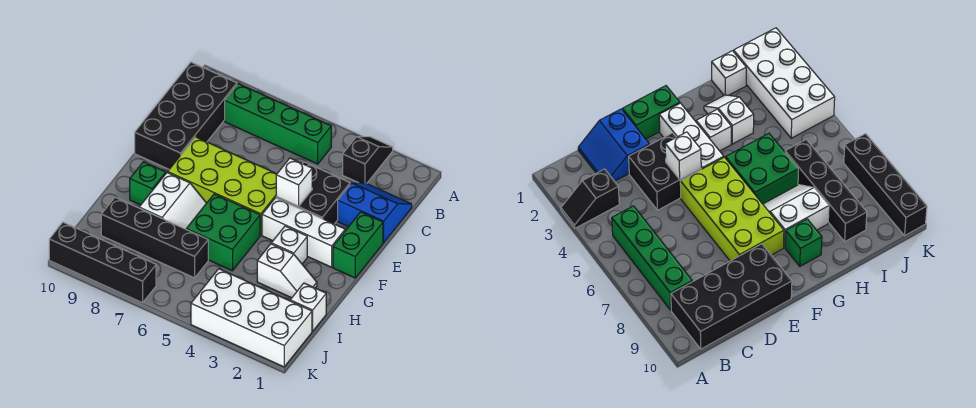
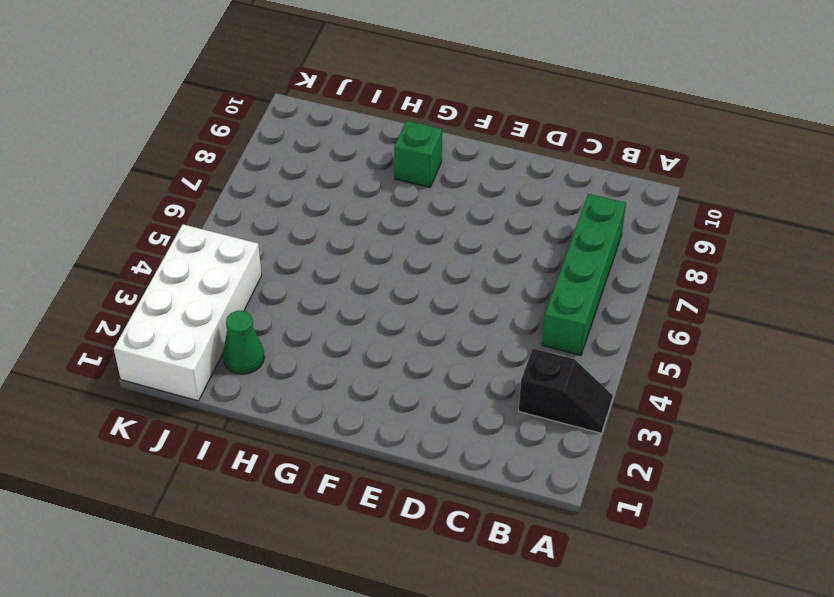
green cone I2 level 1 -> none
none -> black brick B9:E10 level 1
none -> blue slope C1:D2 level 1 top D
none -> black brick D3:E4 level 1

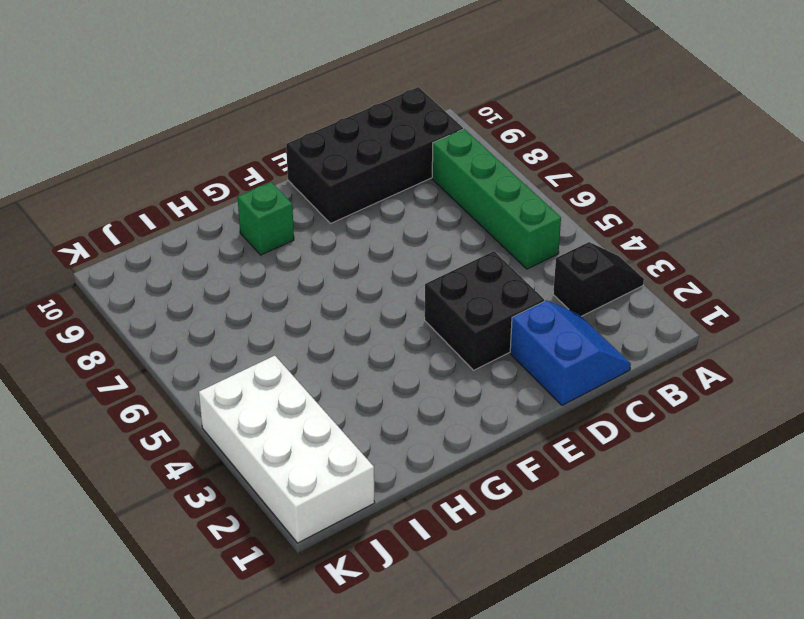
none -> green brick E1:F1 level 1
none -> lime brick E5:F8 level 1
none -> white brick F2:F4 level 1

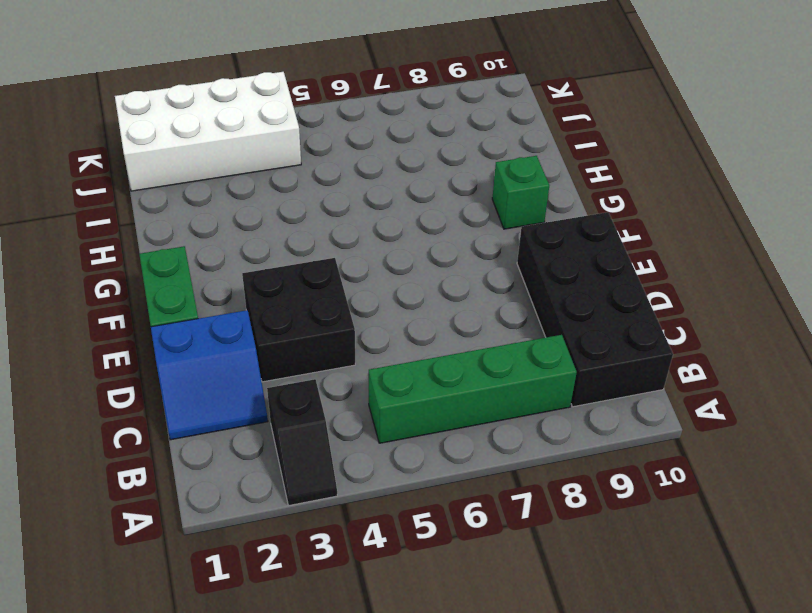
none -> lime brick E5:F8 level 1
none -> white brick F2:F4 level 1
none -> white brick G3 level 1

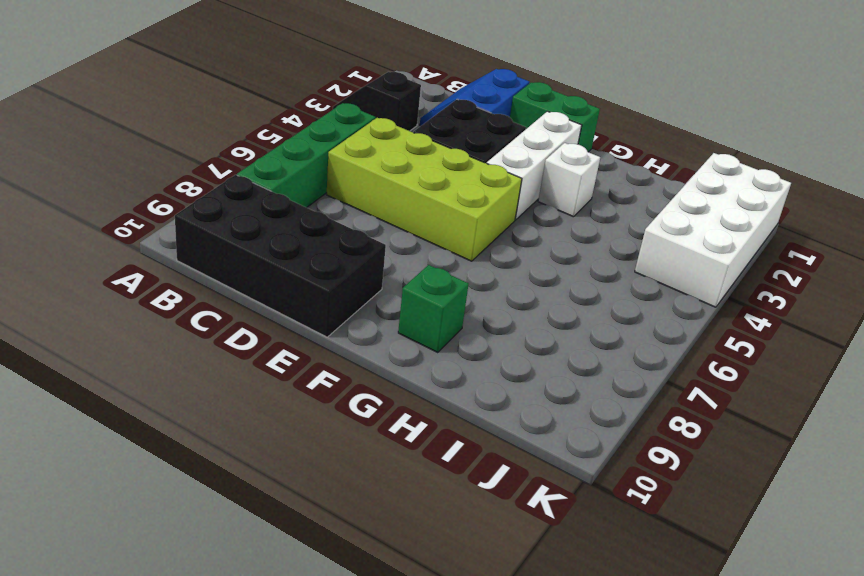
lime brick C5:F6 level 1 -> lime brick E5:F8 level 1
none -> green brick G5:H6 level 1
none -> white slope G7:H8 level 1 top 8
none -> white slope H2:H3 level 1 top 3

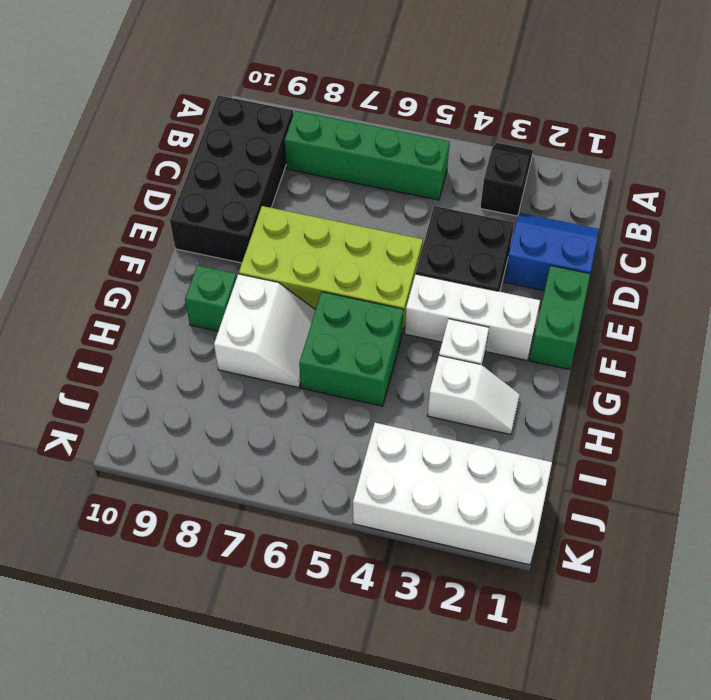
none -> white brick I1 level 1
none -> black brick I6:I9 level 1
none -> black brick K7:K10 level 1

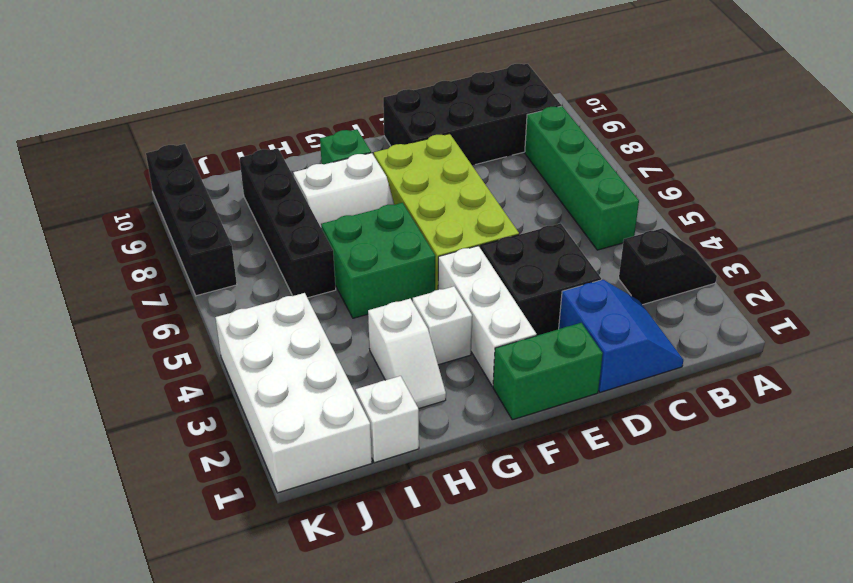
none -> white brick E4 level 2

